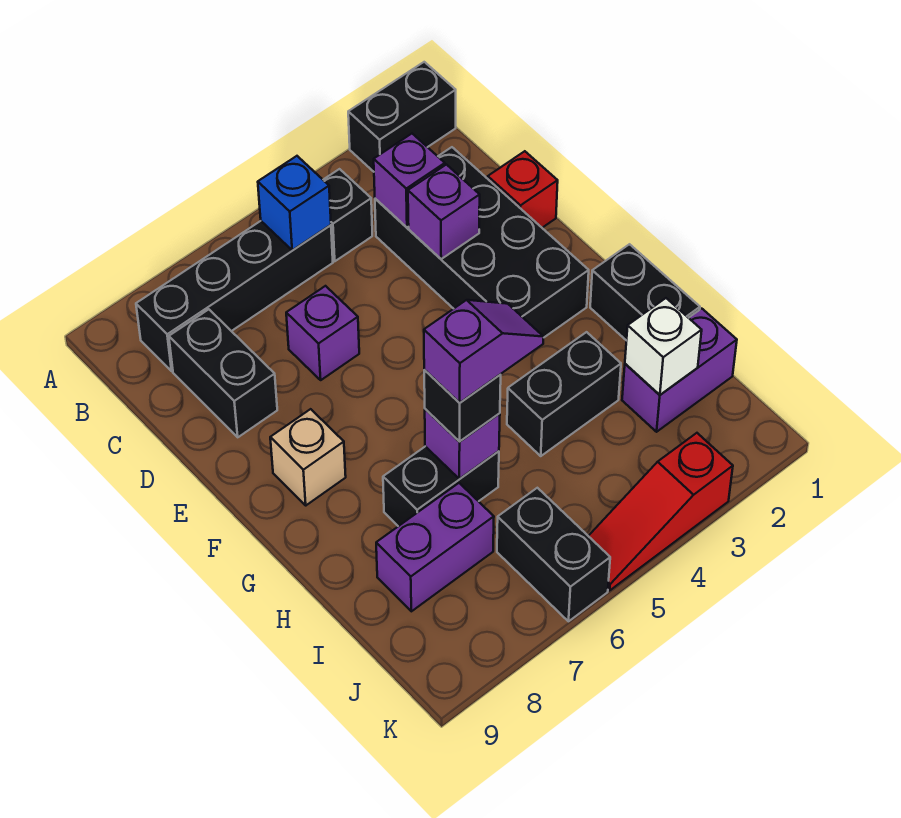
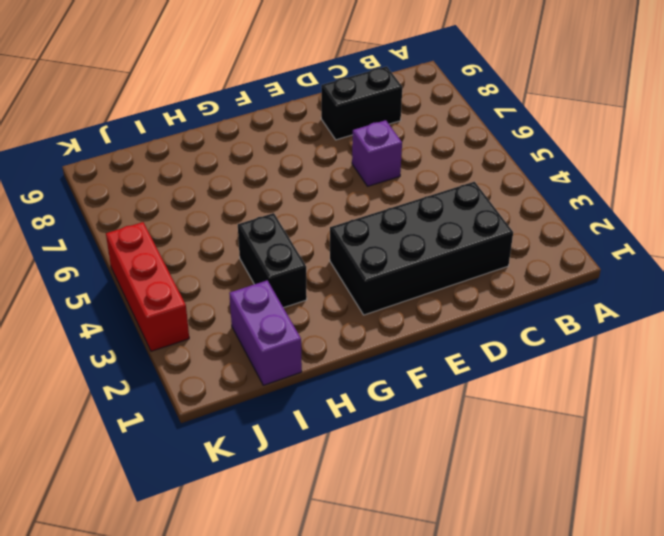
red brick K3:K5 level 1 -> red slope K3:K5 level 1 top 3
none -> black brick A1:A2 level 1
none -> black brick B4 level 1
none -> black brick B5:B8 level 1

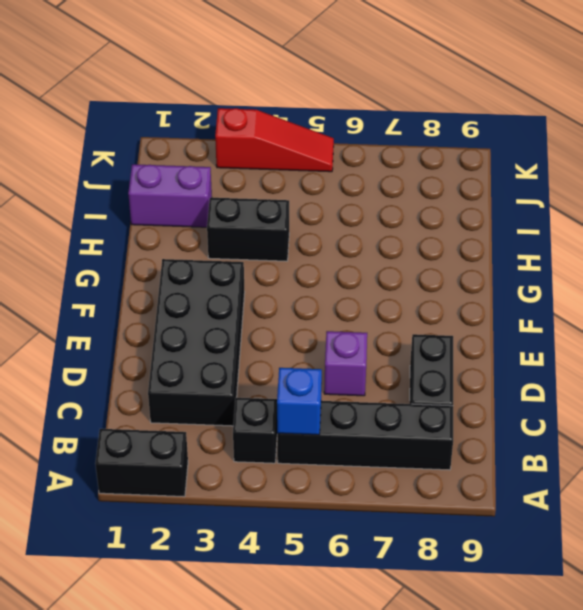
none -> red brick D1 level 1
none -> tan brick F8 level 1
none -> black brick G1:H1 level 1

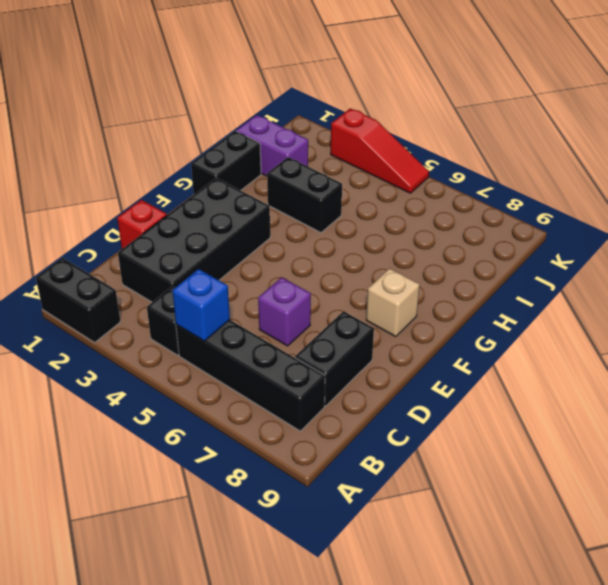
none -> black brick H6:H7 level 1
none -> purple brick I7:I8 level 1
none -> black brick J6:K6 level 1

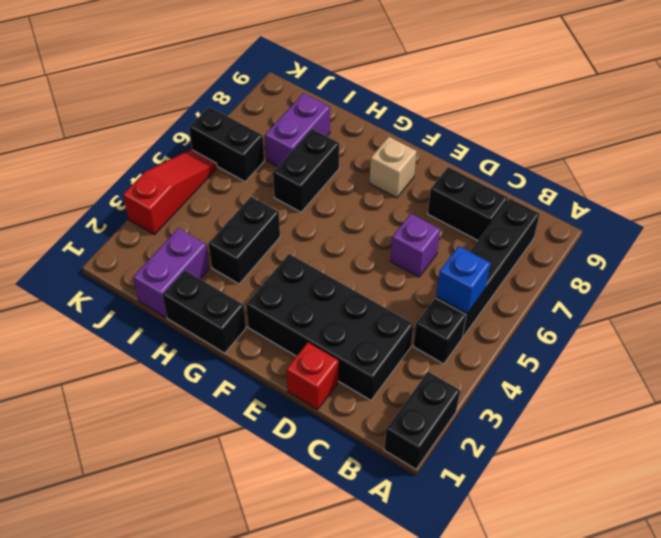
none -> purple brick C3 level 2
none -> purple brick D3 level 2
none -> purple brick H6 level 2

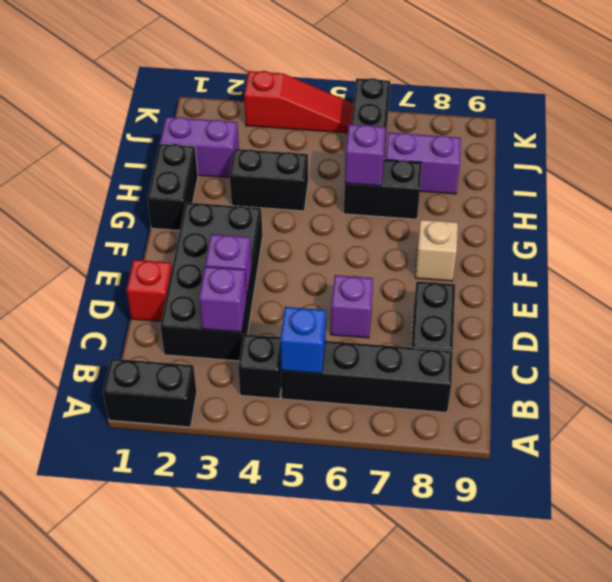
none -> white brick I2 level 2
none -> black brick H6 level 3
none -> purple slope H5:H6 level 4 top 6

